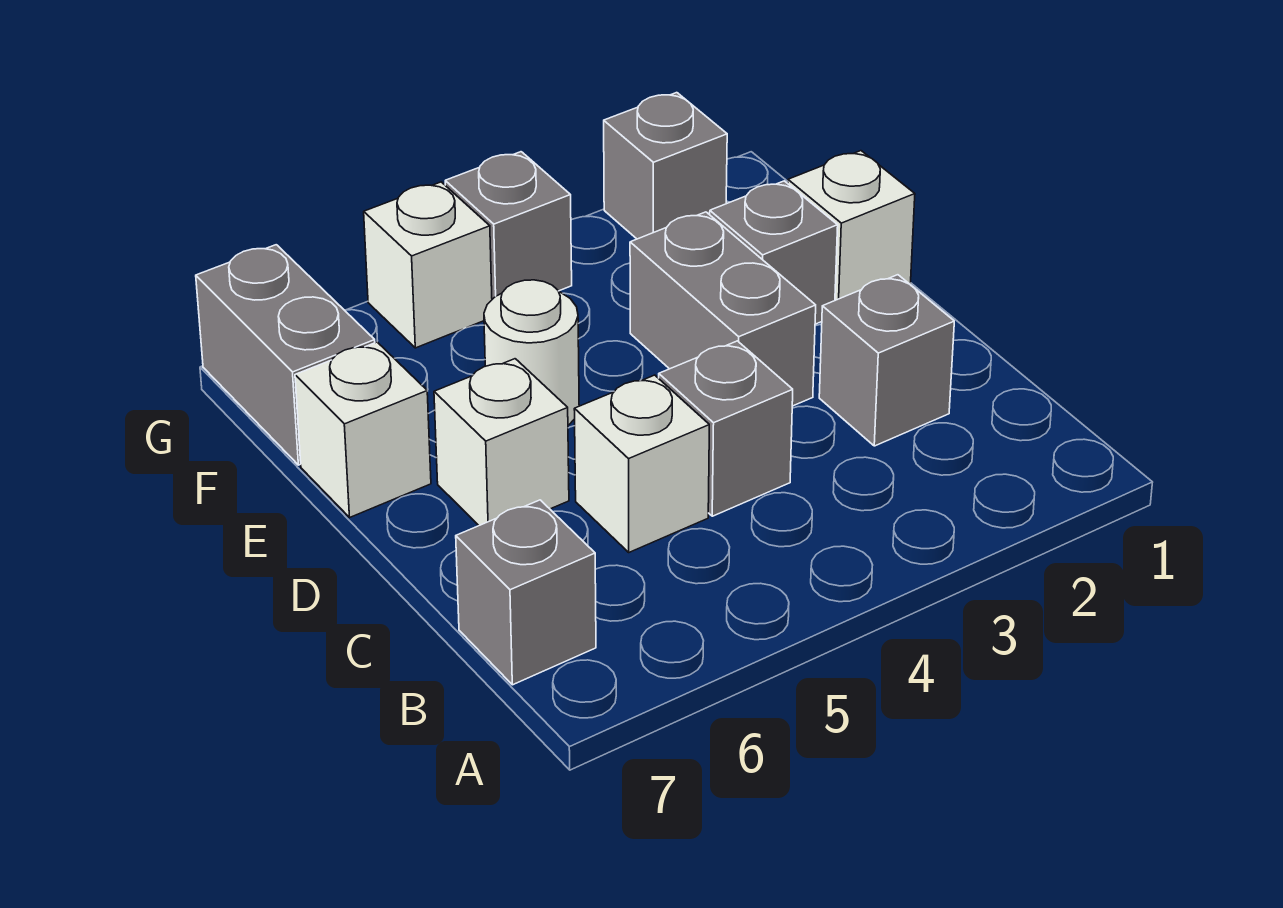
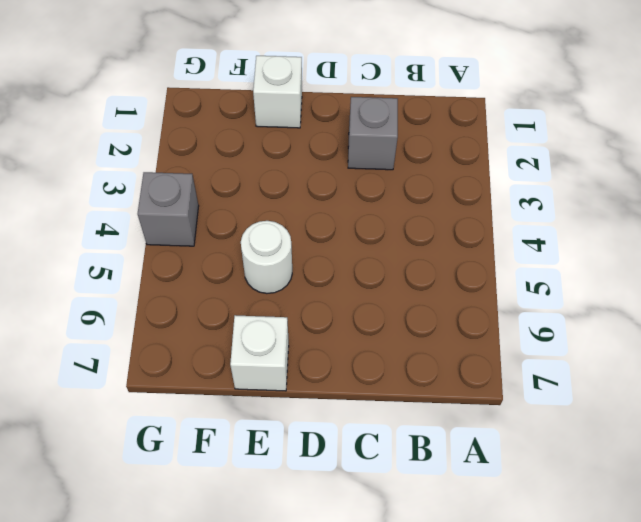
none -> grey brick B7 level 1
none -> grey brick C4 level 1
none -> white brick C5 level 1

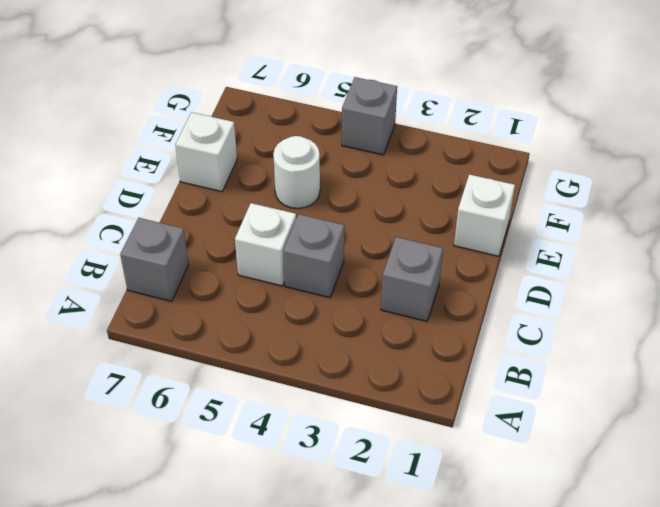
none -> grey brick D3:E3 level 1
none -> white brick D6 level 1
none -> grey brick E2 level 1

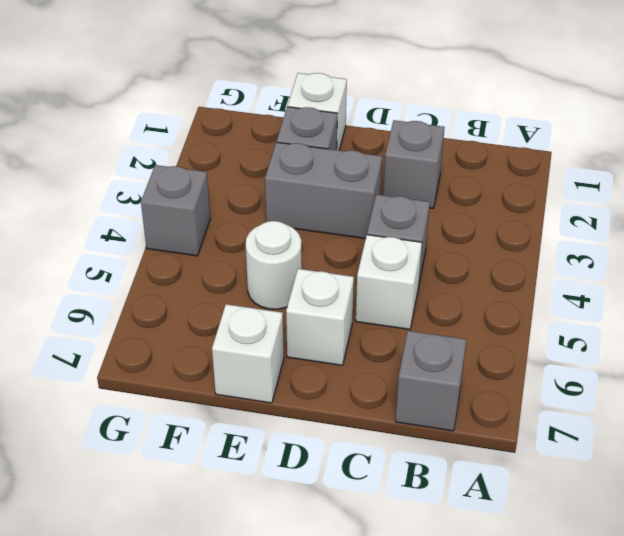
none -> grey brick F7:G7 level 1
none -> grey brick G2 level 1
none -> white brick G5 level 1

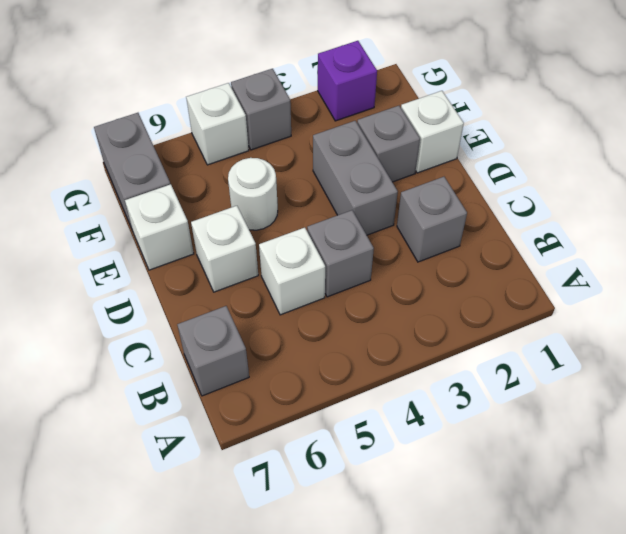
purple brick G2 level 1 -> grey brick G2 level 1

